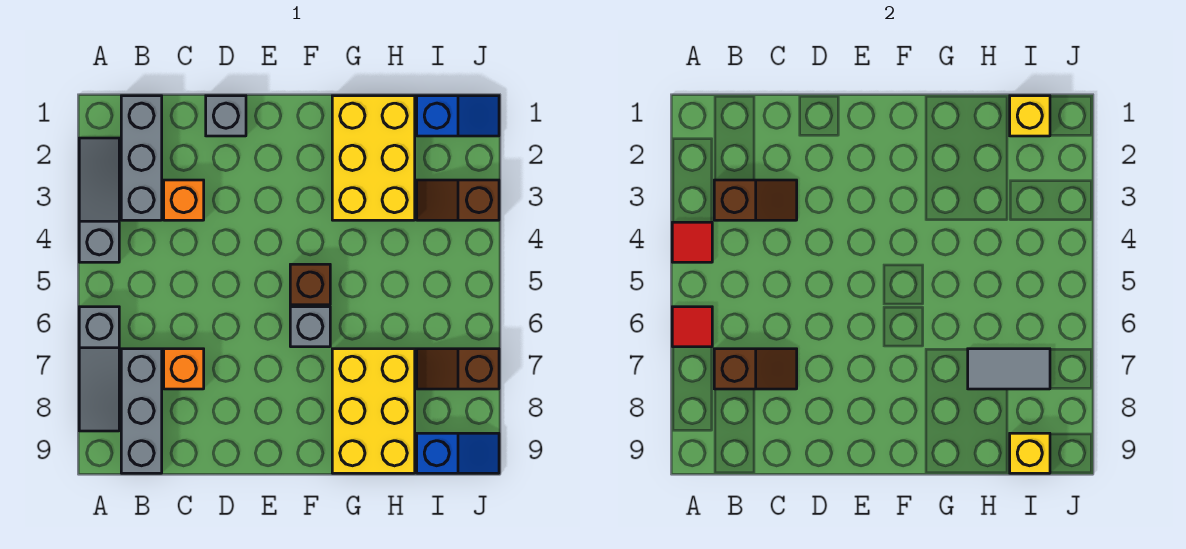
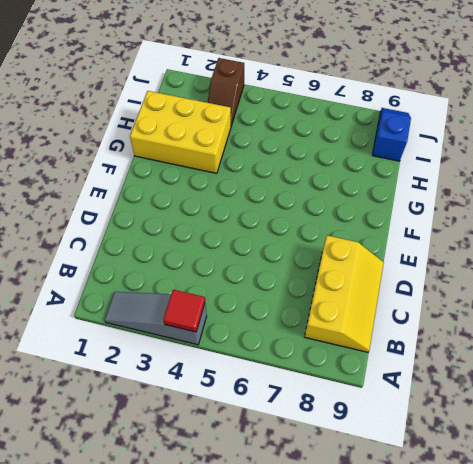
yellow slope B8:D9 level 1 top 8 -> grey brick B7:B9 level 1
none -> grey slope A6:A8 level 1 top 6
none -> grey brick B1:B3 level 1
none -> orange brick C3 level 1

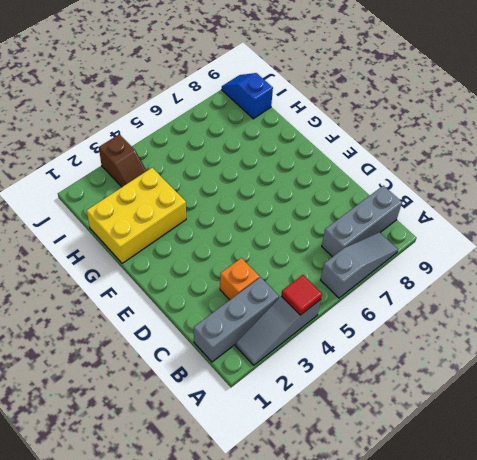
none -> orange brick C7 level 1
none -> grey brick D1 level 1
none -> brown brick F5 level 1

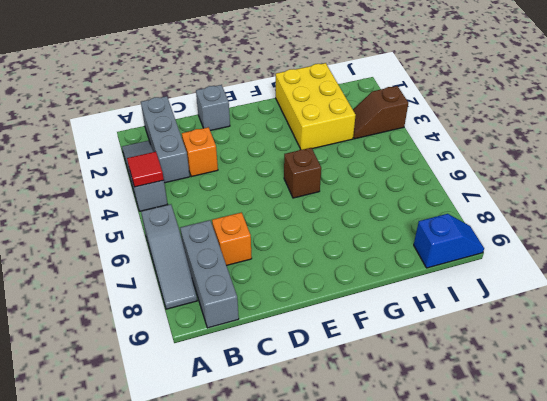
none -> grey brick F6 level 1
none -> yellow brick G7:H9 level 1
none -> blue slope I1:J1 level 1 top I

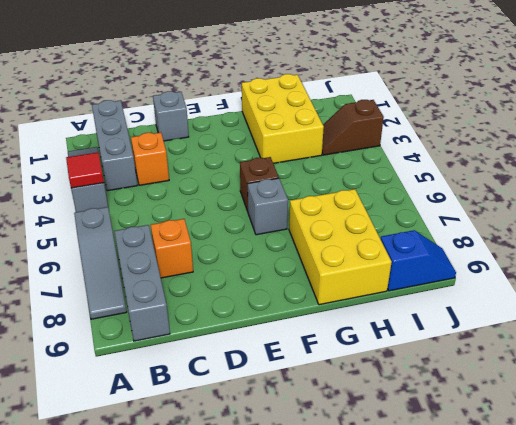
none -> blue slope I1:J1 level 1 top I
none -> brown slope I7:J7 level 1 top J
none -> red tile A6 level 2

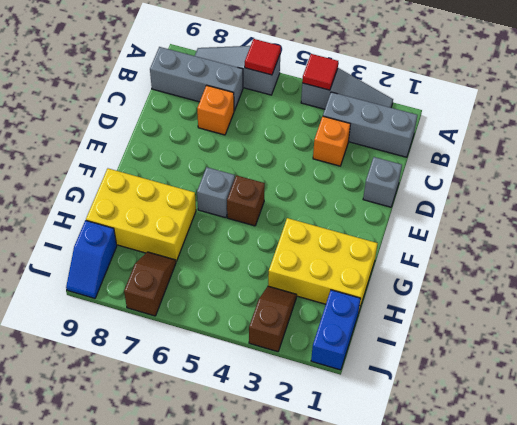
blue brick I1:J1 level 1 -> blue slope I1:J1 level 1 top I
none -> brown slope B3:C3 level 2 top B
none -> brown slope B7:C7 level 2 top B
none -> grey tile H7:I7 level 2

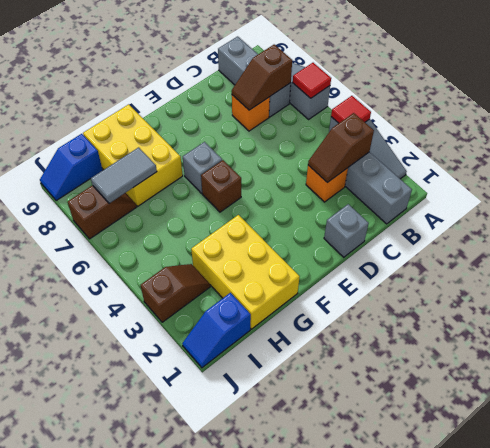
none -> yellow brick I1 level 2
none -> yellow brick I9 level 2

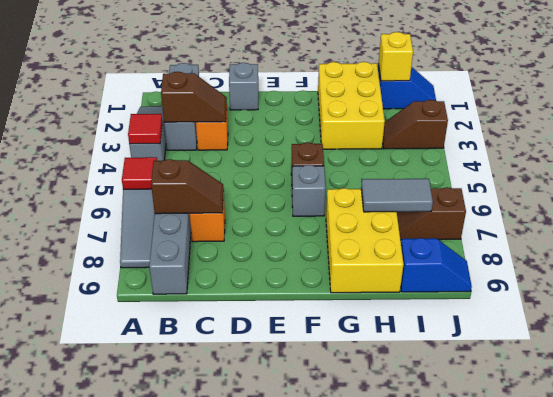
none -> yellow brick I9 level 2

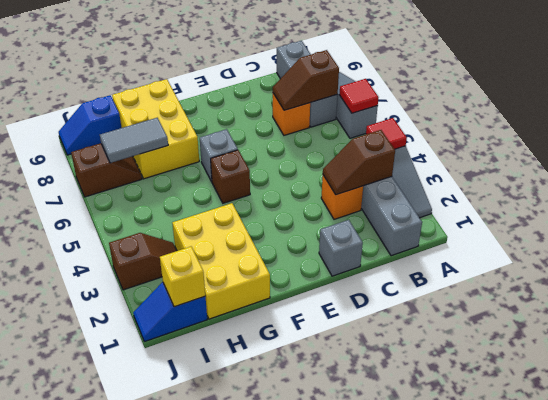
none -> yellow brick I9 level 2

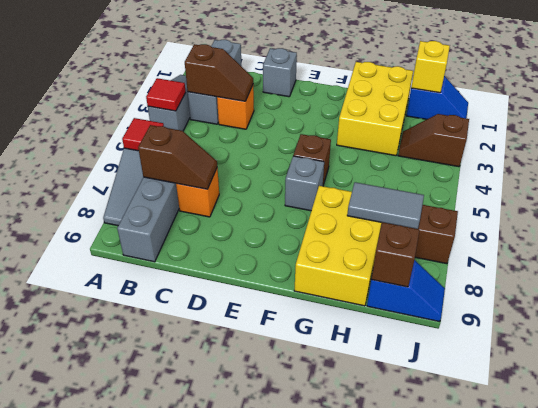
brown brick I9 level 2 -> yellow brick I9 level 2

